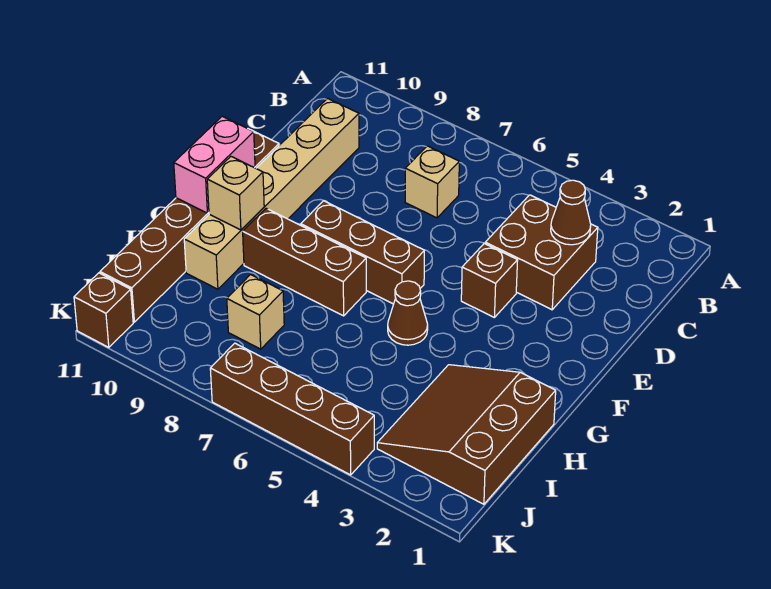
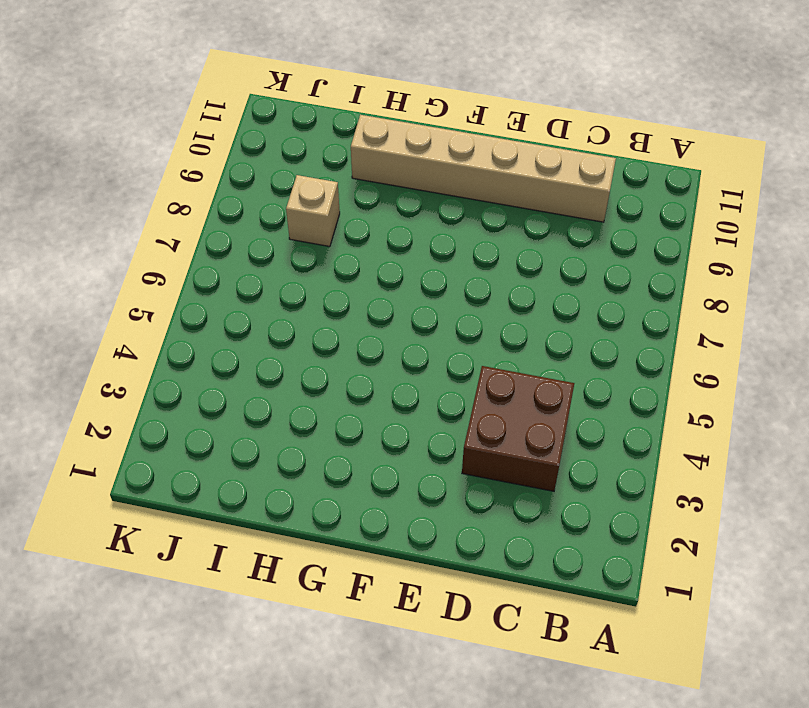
none -> tan brick C7 level 1
none -> brown brick E4 level 1
none -> brown brick E11:J11 level 1

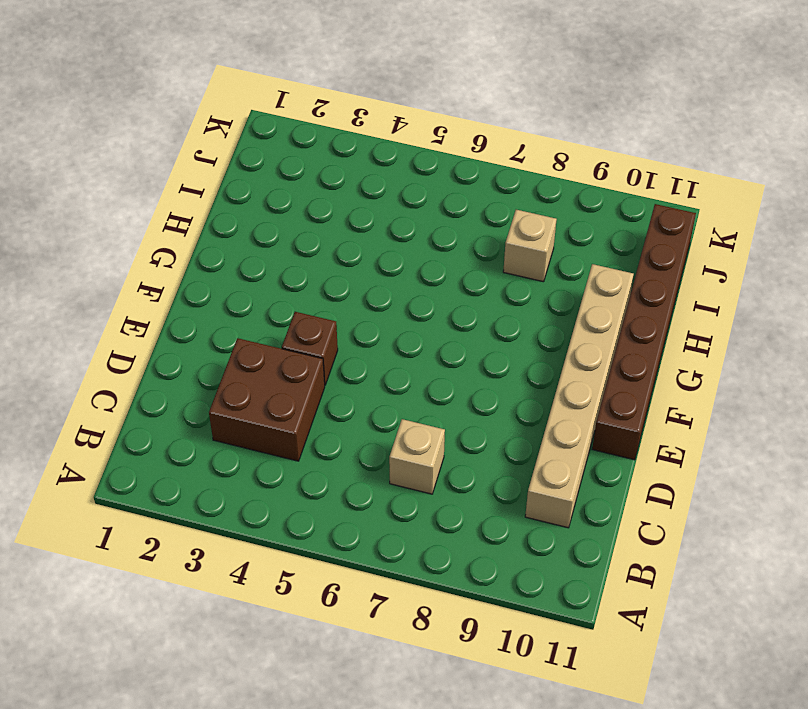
none -> brown brick F6:F8 level 1
none -> brown cone G5 level 1
none -> brown brick G7:G9 level 1

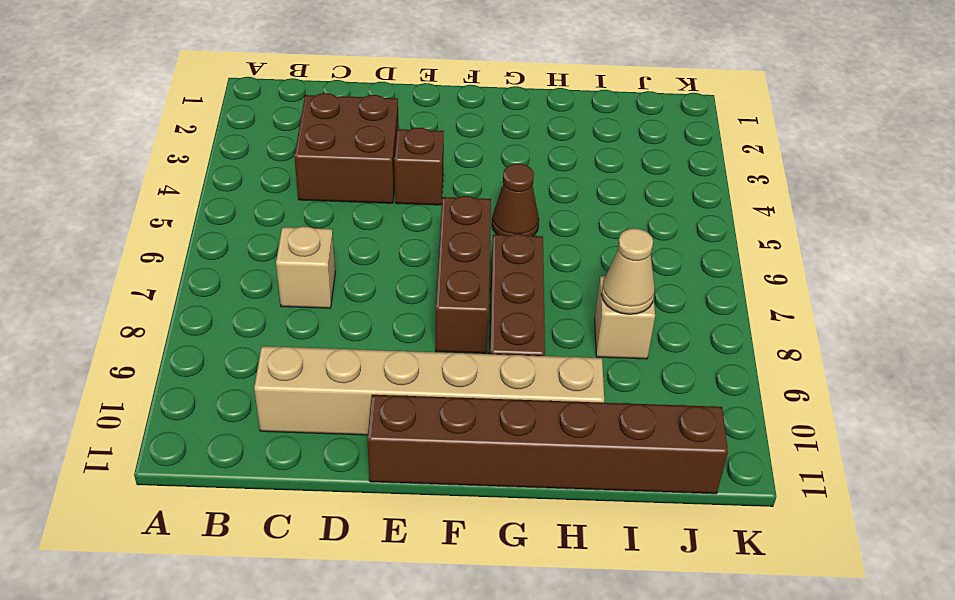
tan cone I8 level 2 -> none
none -> brown slope H1:J3 level 1 top 1
none -> brown brick K4:K7 level 1
none -> brown brick K11 level 1

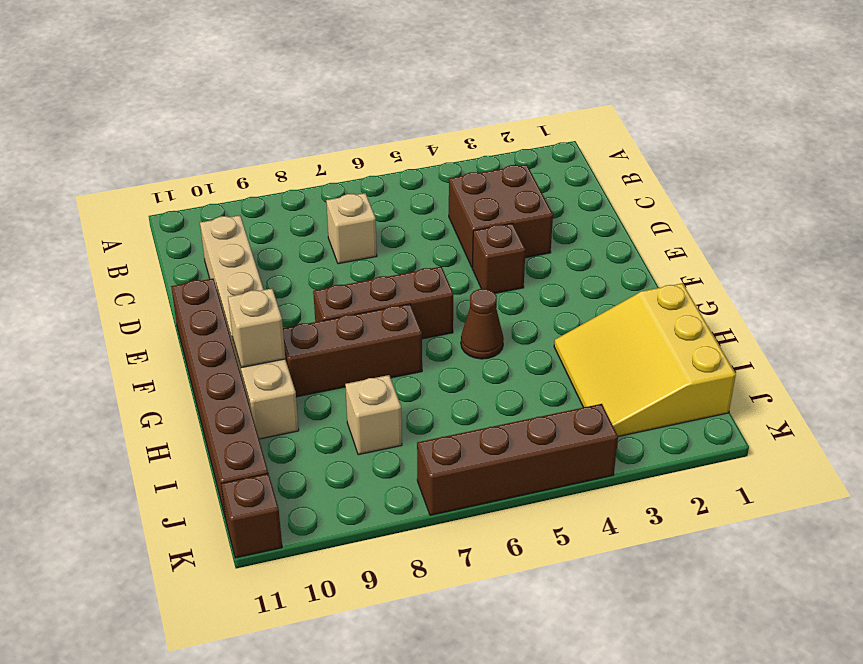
yellow slope H1:J3 level 1 top 1 -> brown slope H1:J3 level 1 top 1
none -> brown cone C3 level 2
none -> pink brick F11:G11 level 2

